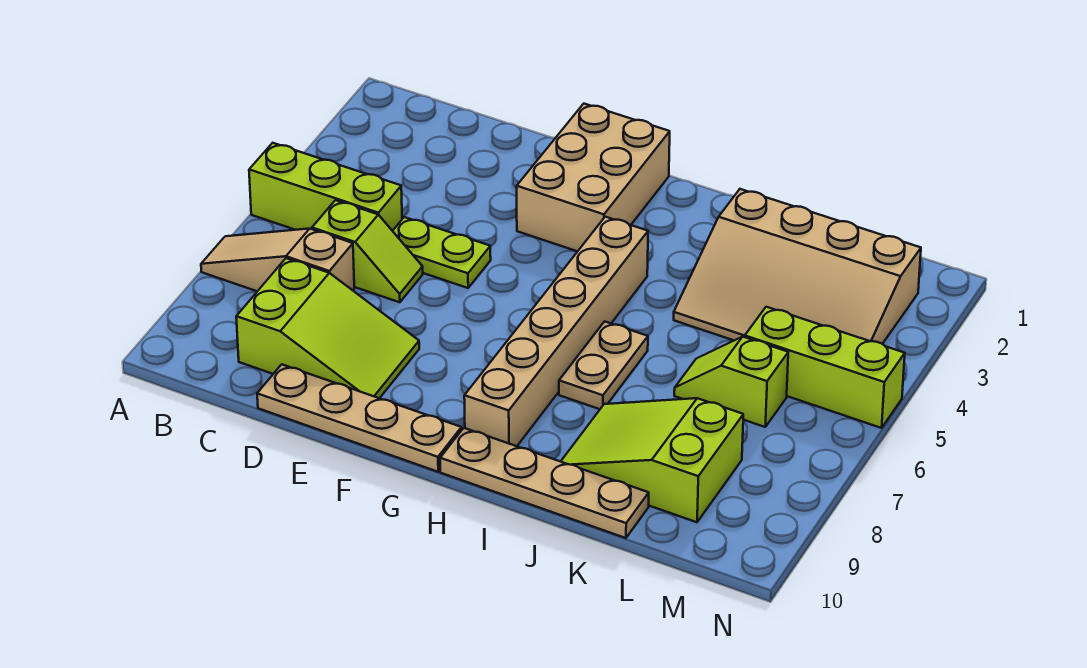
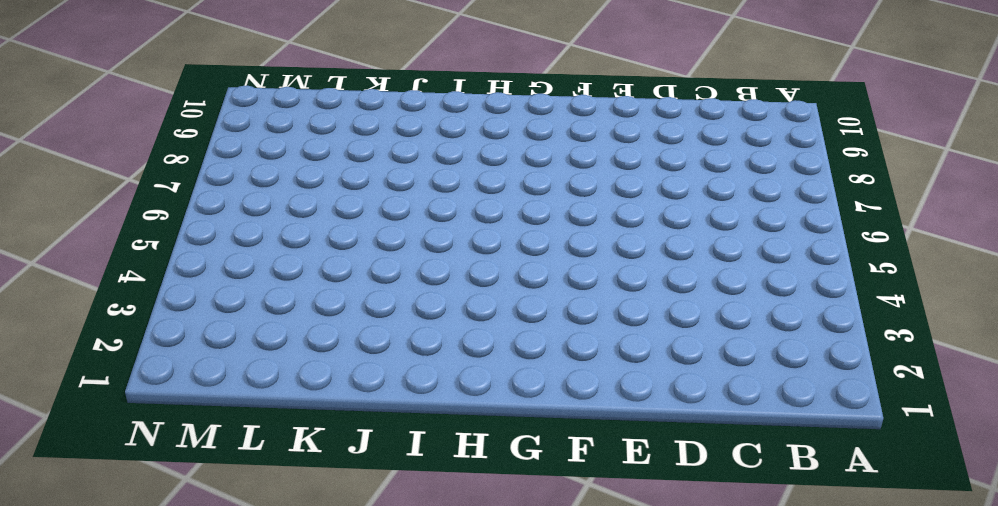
none -> lime brick A5:C5 level 1
none -> tan slope A7:C7 level 1 top C
none -> lime slope C6:D6 level 1 top C

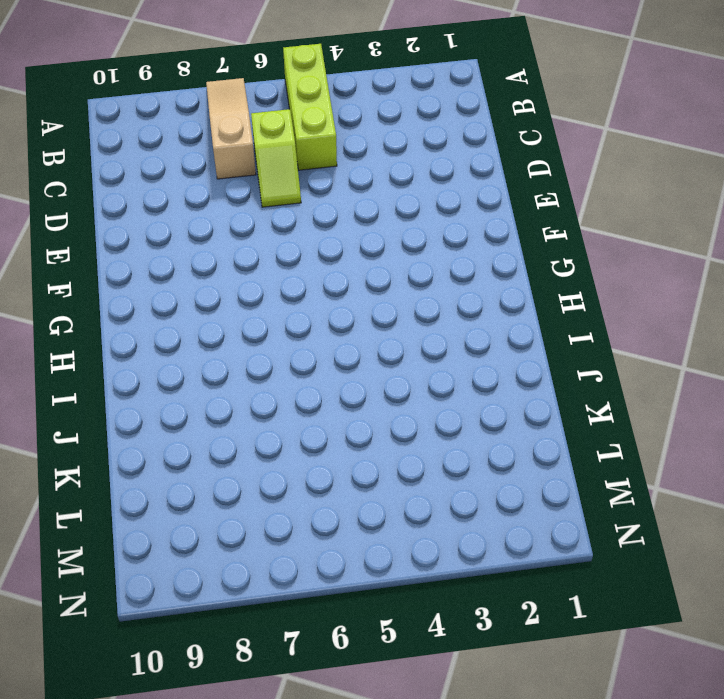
none -> lime slope C8:E9 level 1 top C
none -> lime plate D5:E5 level 1
none -> tan plate D10:G10 level 1

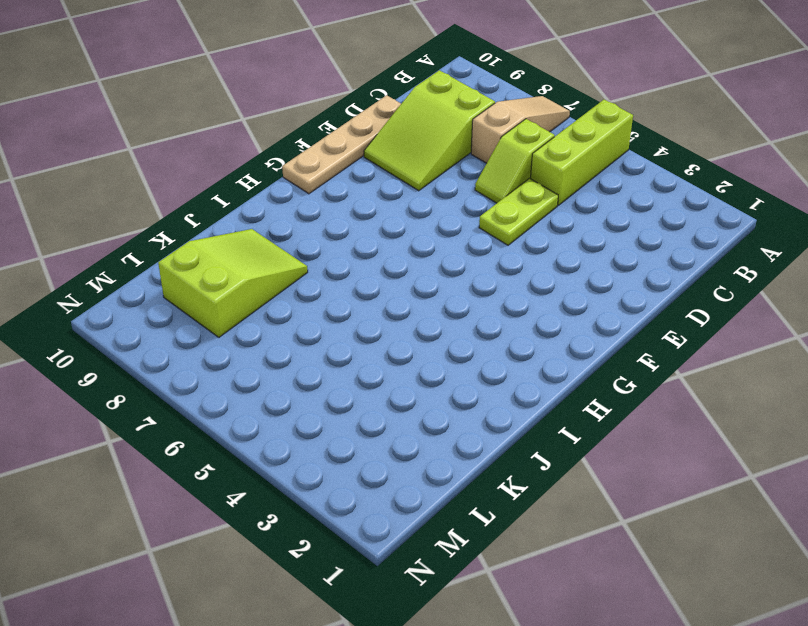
none -> tan brick F1:G3 level 1
none -> tan brick H4:H9 level 1
none -> tan plate H10:K10 level 1

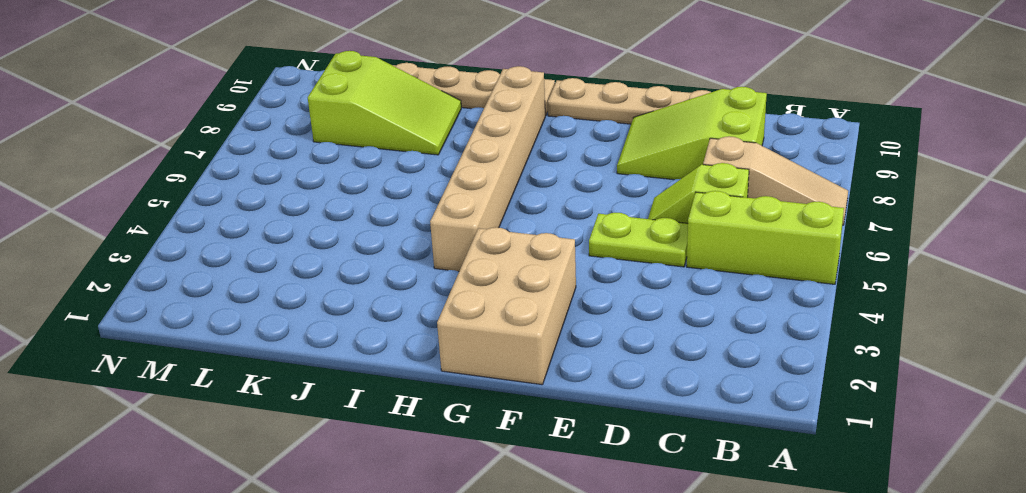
none -> tan plate I6:I7 level 1
none -> tan slope J2:M4 level 1 top 2
none -> lime slope K6:L6 level 1 top L

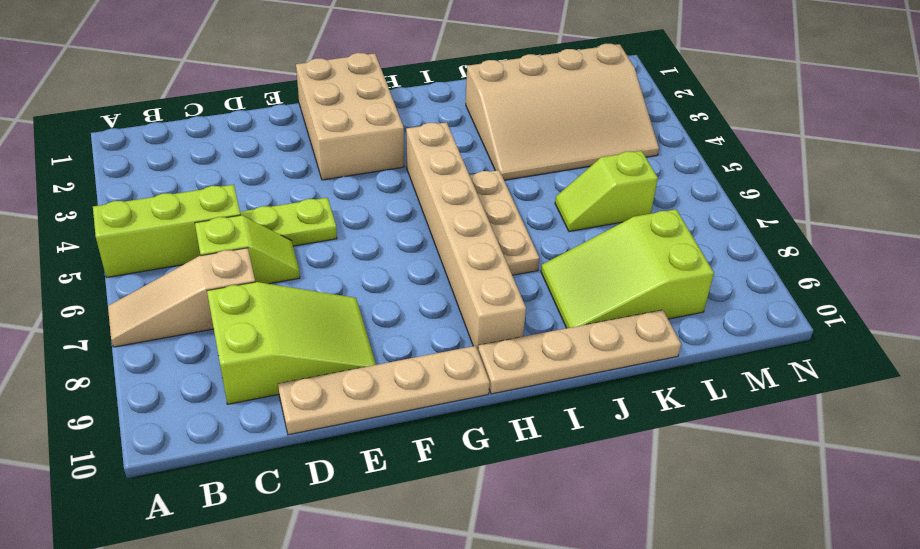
tan plate I5:I7 level 1 -> tan plate I6:I7 level 1
none -> lime brick L5:N5 level 1

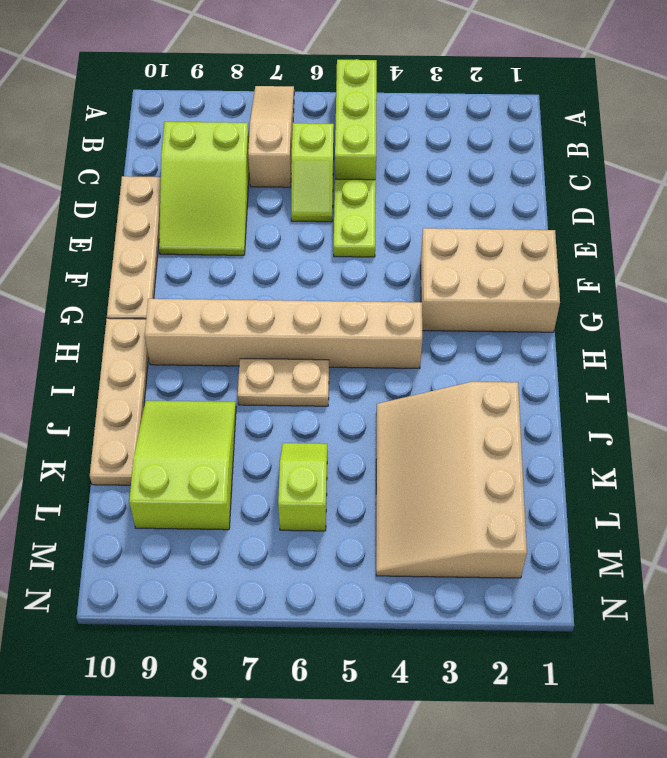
none -> lime brick L5:N5 level 1

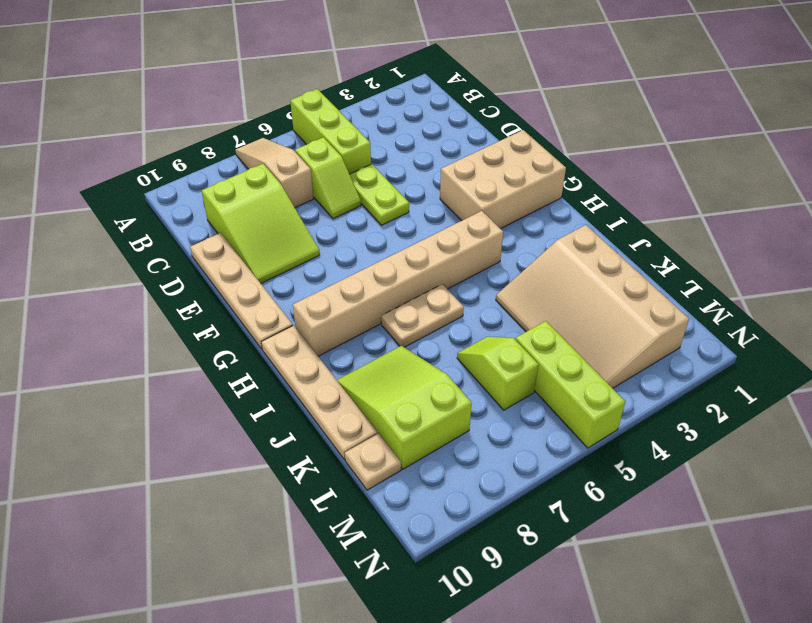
tan plate L10 level 1 -> none

